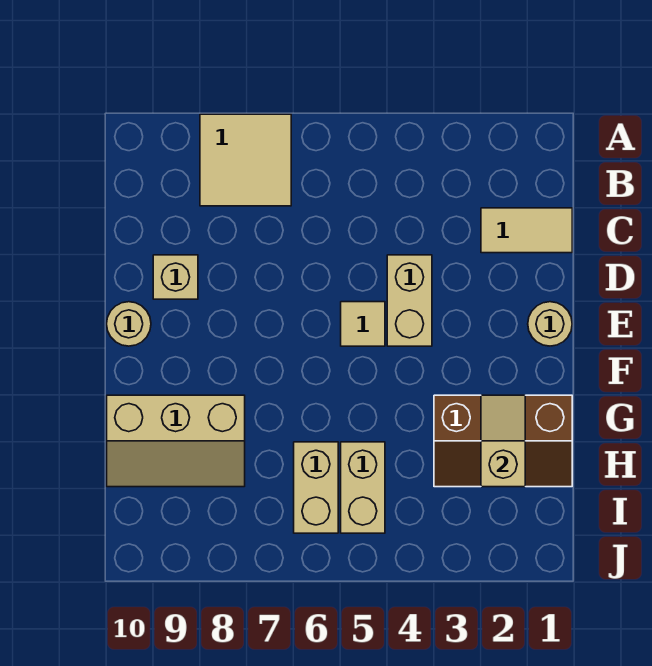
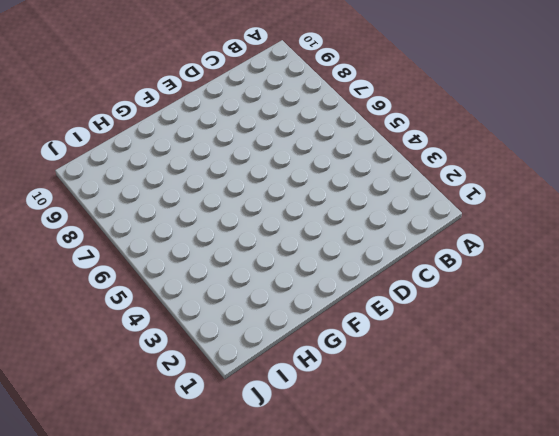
none -> tan tile A7:B8 level 1
none -> tan tile C1:C2 level 1
none -> tan brick D4:E4 level 1

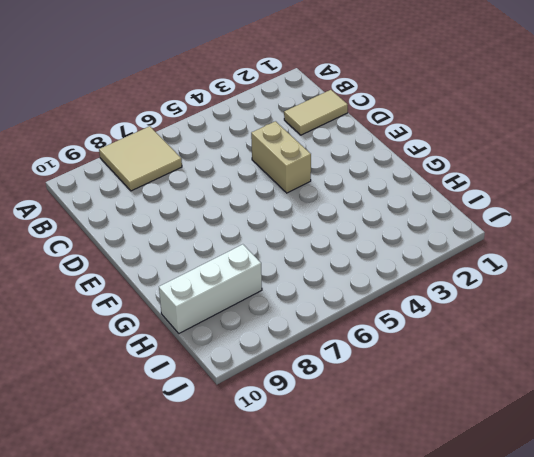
white brick H8:H10 level 1 -> tan slope G8:H10 level 1 top G
none -> tan brick D9 level 1
none -> tan round brick E1 level 1
none -> tan tile E5 level 1

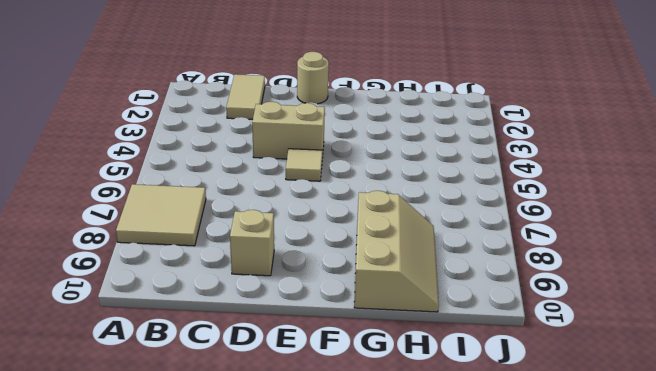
none -> tan round brick E10 level 1
none -> brown slope G1:H3 level 1 top G
none -> tan brick H5:I5 level 1

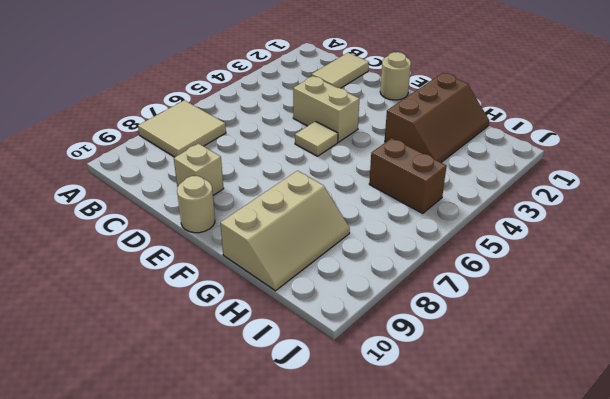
brown brick H5:I5 level 1 -> tan brick H5:I5 level 1
none -> tan brick H6:I6 level 1
none -> tan slope G2:H2 level 2 top H

